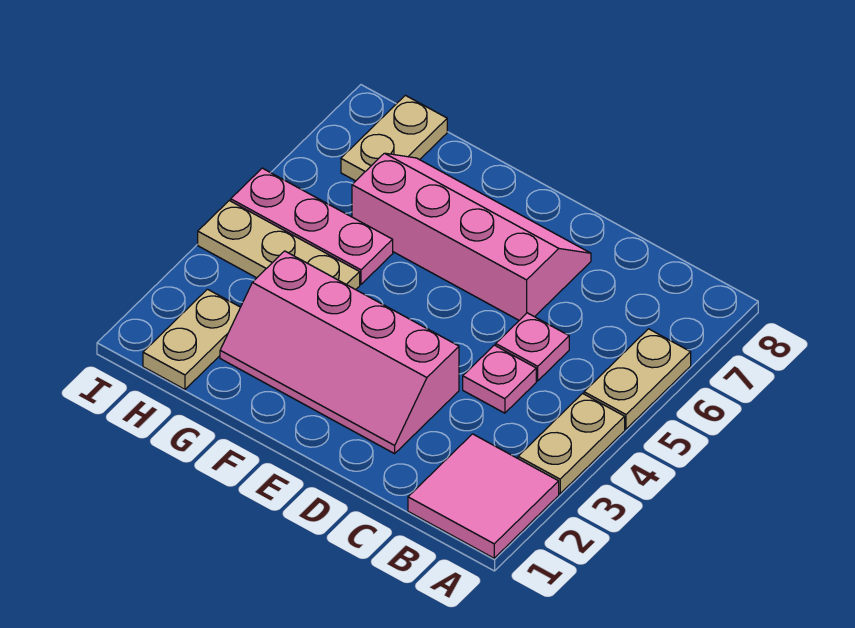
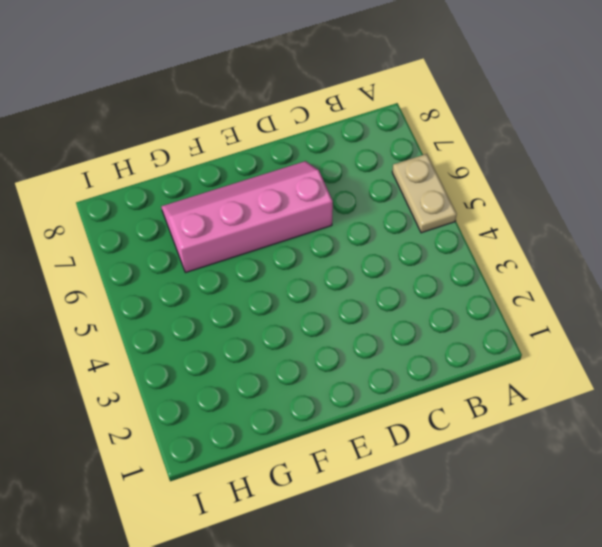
none -> pink tile A1:B2 level 1
none -> tan plate A3:A4 level 1

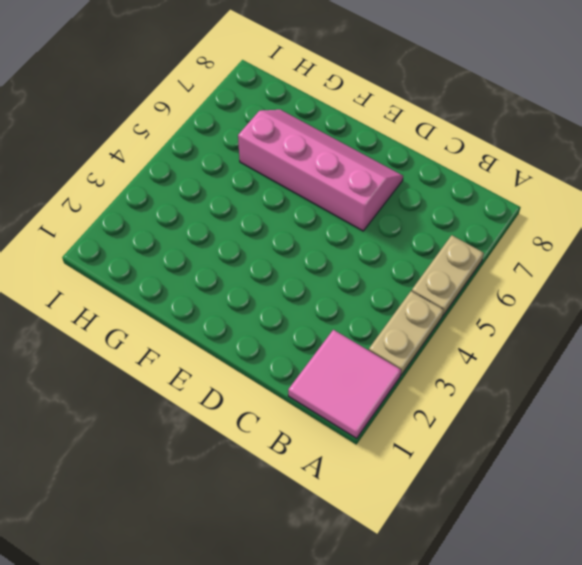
none -> pink plate C4 level 1
none -> pink plate C5 level 1

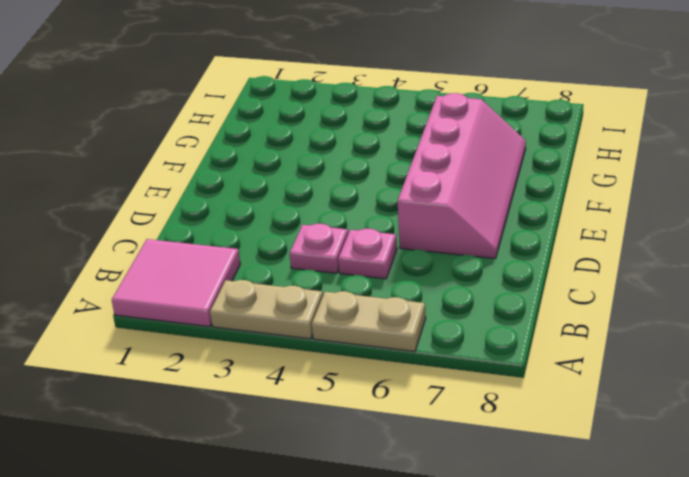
none -> pink slope D2:G3 level 1 top 3
none -> tan plate G4:I4 level 1

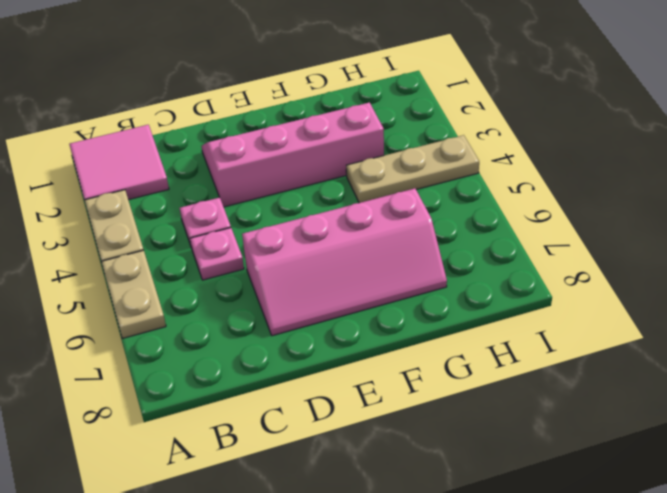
none -> pink plate G5:I5 level 1
none -> tan plate H1:H2 level 1

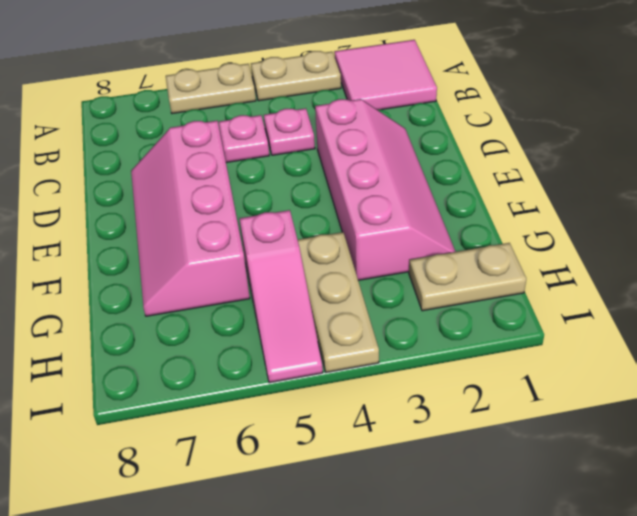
pink slope G5:I5 level 1 top G -> pink plate G5:I5 level 1
none -> tan plate H7:H8 level 1

